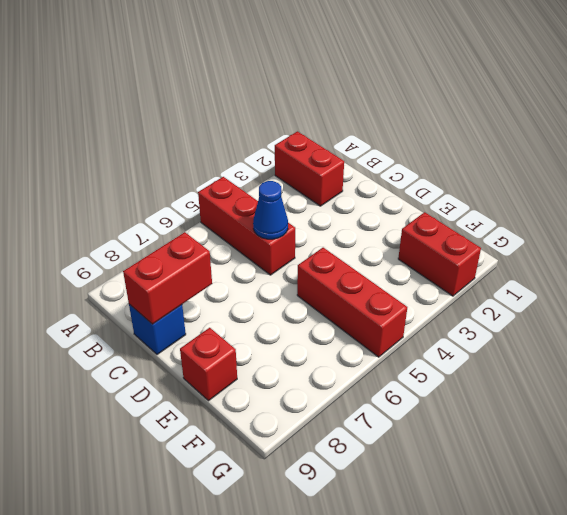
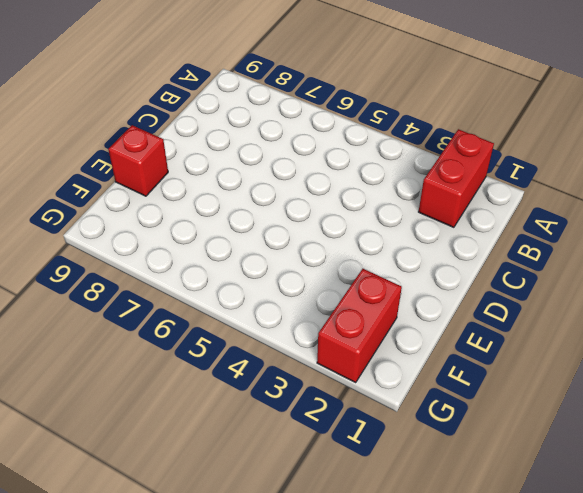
none -> red brick A5:C5 level 1
none -> blue brick C9 level 1

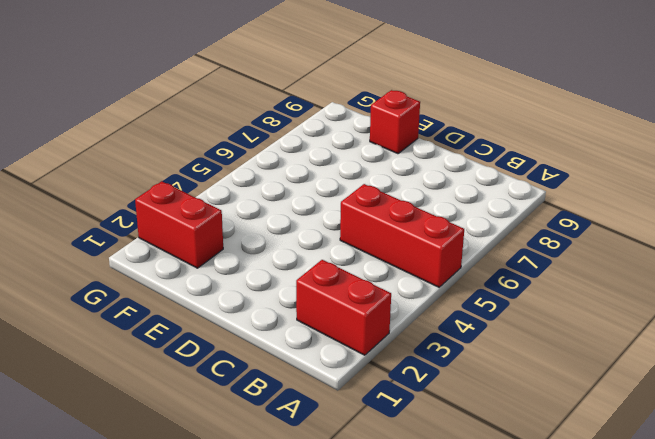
none -> blue brick C9 level 1
none -> red brick E5:G5 level 1

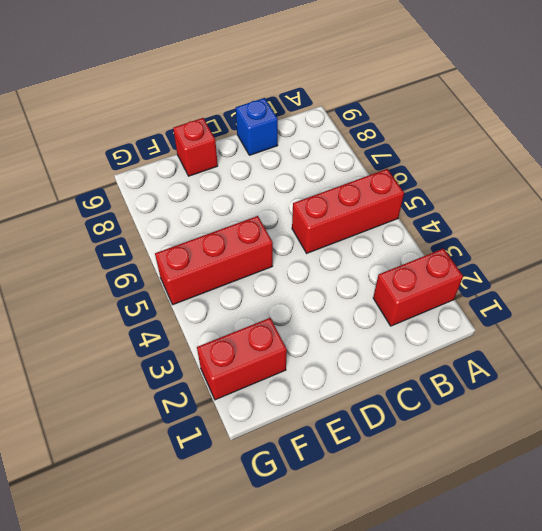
none -> blue cone C5 level 2
none -> red brick C8:C9 level 2

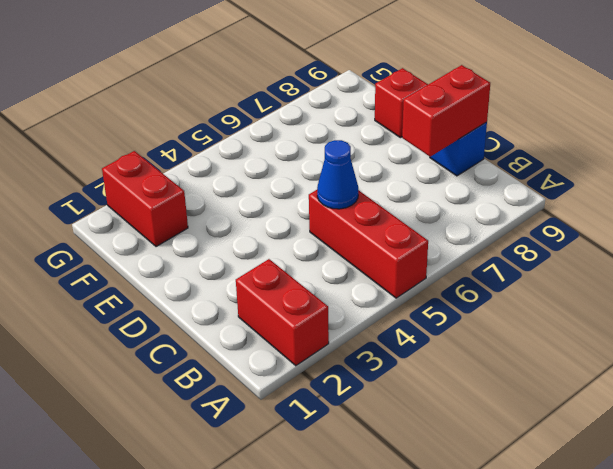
none -> red brick E5:G5 level 1

